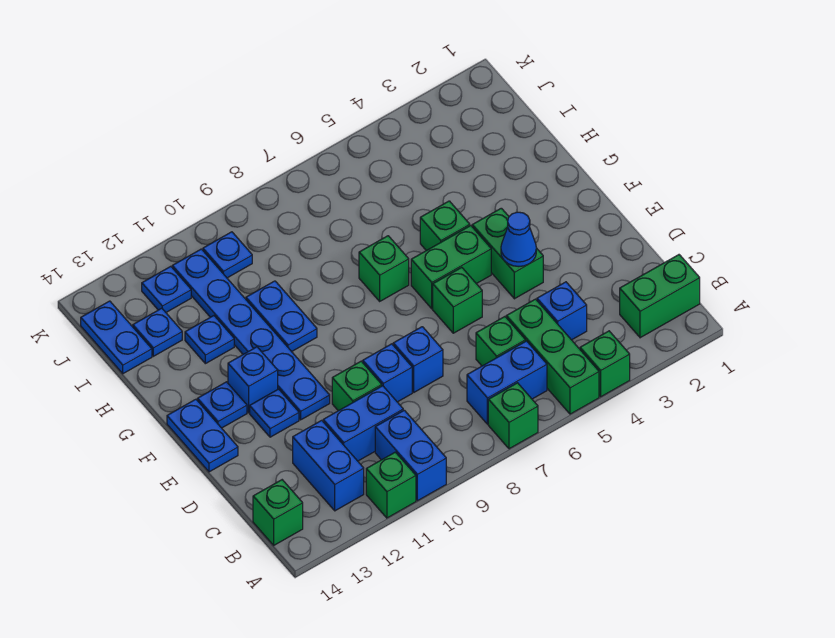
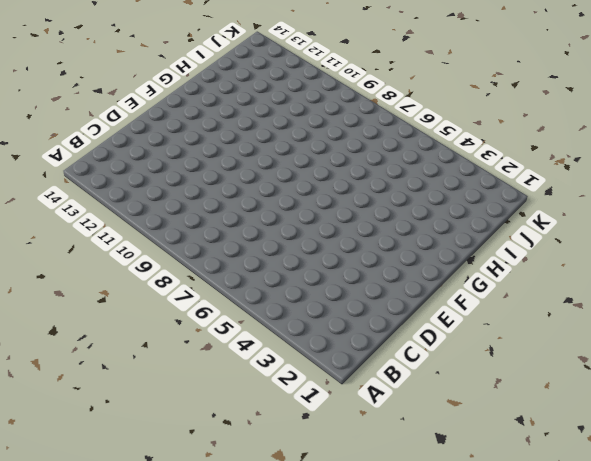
none -> green brick A4 level 1
none -> green brick A5:C5 level 1
none -> green brick A7 level 1
none -> blue brick A10:B10 level 1

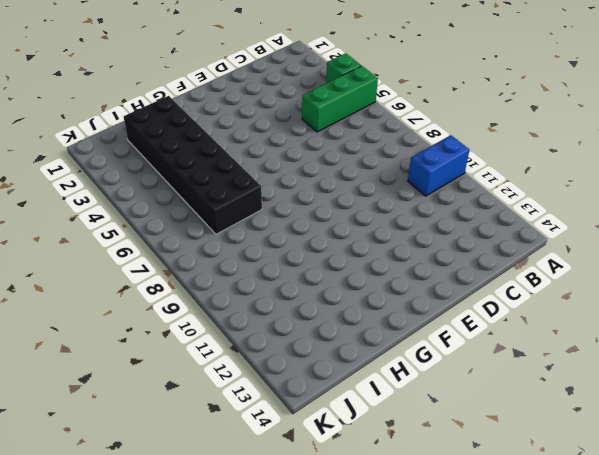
black brick H2:I7 level 1 -> none
none -> green brick A7 level 1
none -> green brick A11 level 1
none -> green brick B1:B2 level 1
none -> blue brick B6:B7 level 1

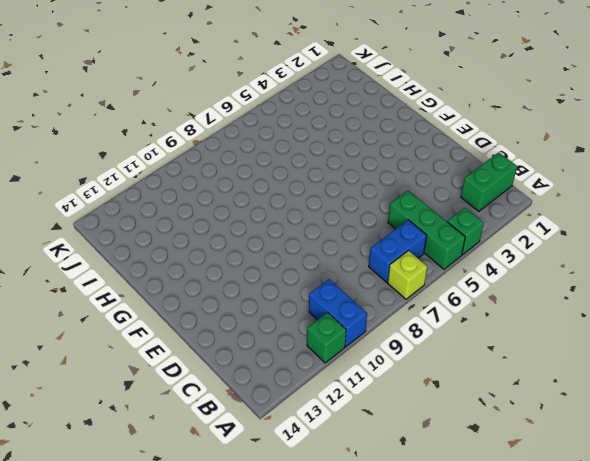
lime brick A7 level 1 -> green brick A7 level 1
none -> blue brick B12:C12 level 1
none -> green brick B14 level 1
none -> blue brick C4 level 1
none -> green brick C6 level 1

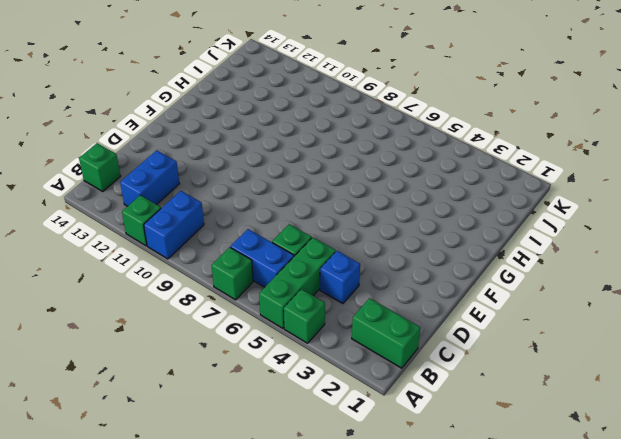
none -> blue brick C10:C11 level 1
none -> blue brick D8 level 1
none -> blue brick D9 level 1
none -> green brick D10 level 1

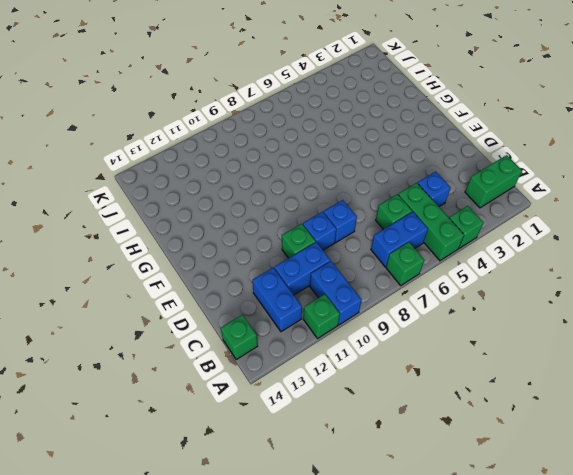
none -> green brick E4:F4 level 1
none -> green brick E6 level 1
none -> blue plate E11:J11 level 1
none -> blue plate E12 level 1

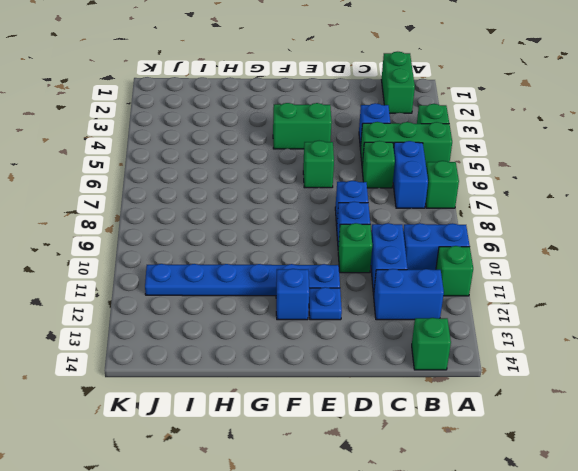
none -> blue plate E14:F14 level 1
none -> green brick F5:F6 level 1
none -> blue plate F13 level 1
none -> green brick G5 level 1

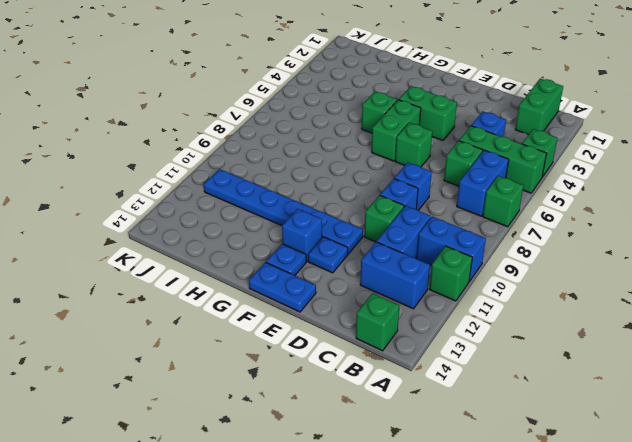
none -> green brick G7 level 1
none -> blue plate G10:H10 level 1
none -> blue plate H12 level 1
none -> blue plate I13 level 1

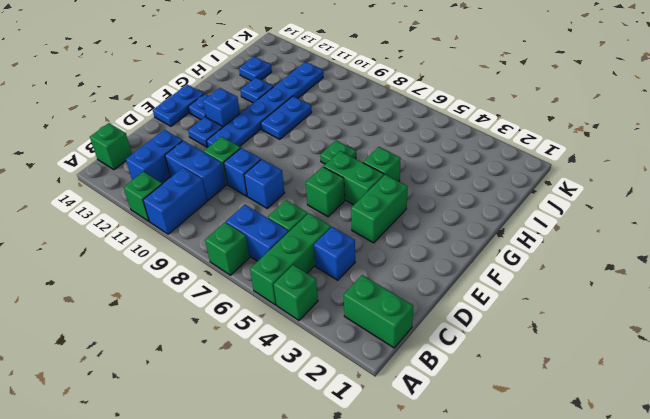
green plate G7 level 1 -> green brick G7 level 1
none -> blue plate I14:J14 level 1
none -> blue plate J10 level 1
none -> blue plate J12 level 1
none -> blue cone E4 level 2

